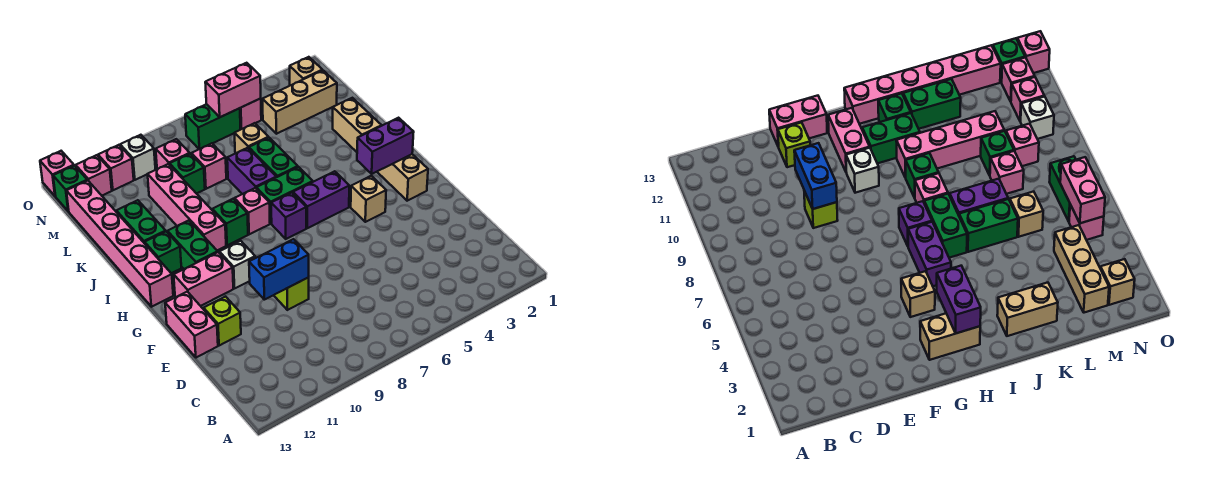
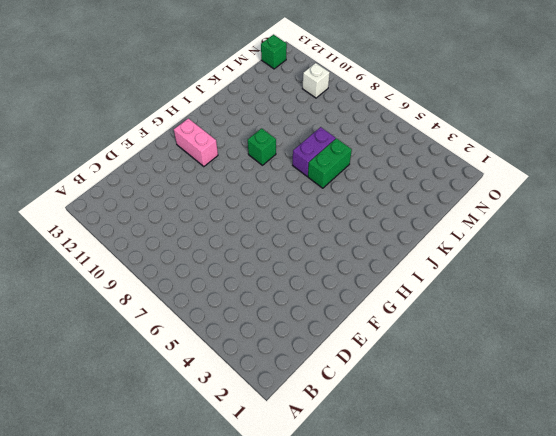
none -> lime brick E9 level 1
none -> lime brick E12 level 1
none -> pink brick E13:F13 level 1
none -> tan brick G2:H2 level 1

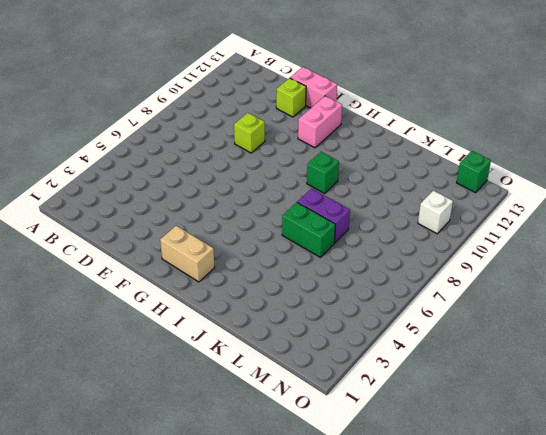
none -> tan brick G4 level 1
none -> white brick G10 level 1
none -> purple brick H5:H6 level 1
none -> purple brick H7 level 1

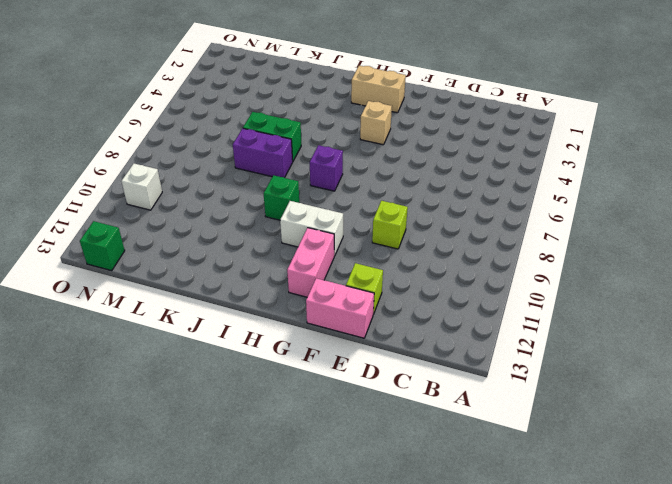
white brick G10:H10 level 1 -> white brick G10 level 1
none -> purple brick H5:H6 level 1
none -> green brick H11:I11 level 1
none -> pink brick H13:M13 level 1
none -> green brick I6:I7 level 1

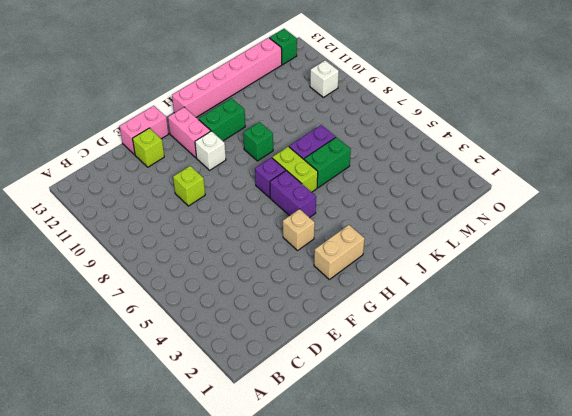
lime brick I6:I7 level 1 -> green brick I6:I7 level 1
none -> pink brick I8 level 1
none -> pink brick I10:L10 level 1
none -> green brick I12 level 1
none -> tan brick J2:K2 level 1

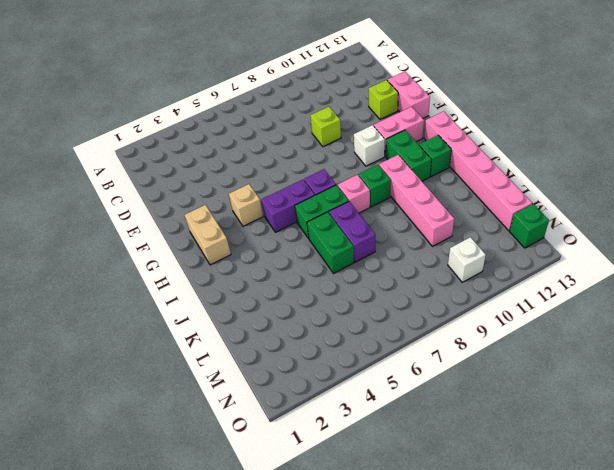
none -> tan brick J2:K2 level 1
none -> green brick J12:K12 level 1
none -> tan brick L6 level 1
none -> pink brick L8 level 1

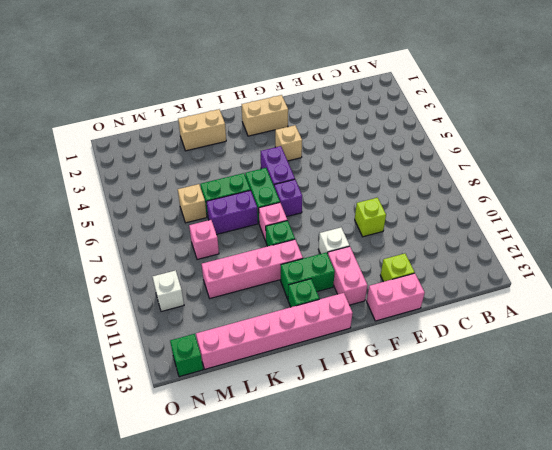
none -> green brick J12:K12 level 1
none -> green brick L9 level 1
none -> tan brick M2:M4 level 1
none -> pink brick M9 level 1

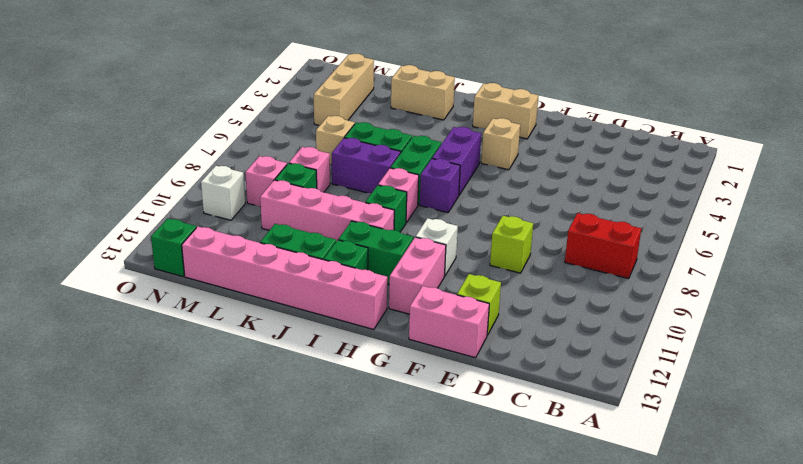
red brick B8:C8 level 1 -> none
none -> tan brick N2 level 1
none -> pink brick N5 level 1
none -> green brick N6:N7 level 1
none -> pink brick N11 level 1

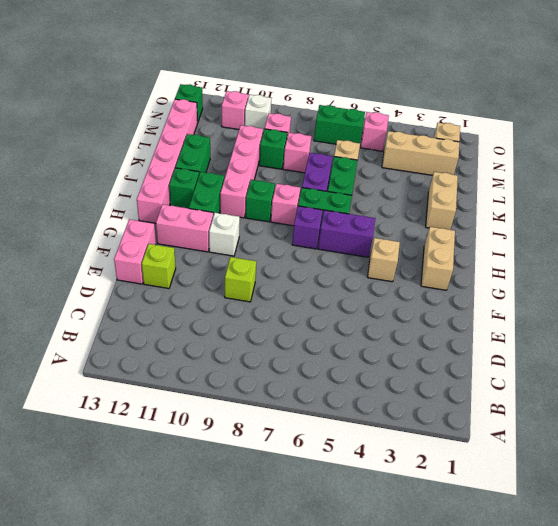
none -> pink brick N12 level 1
none -> pink brick O13 level 1
none -> blue brick E9:E10 level 2
none -> purple brick H2:H3 level 2

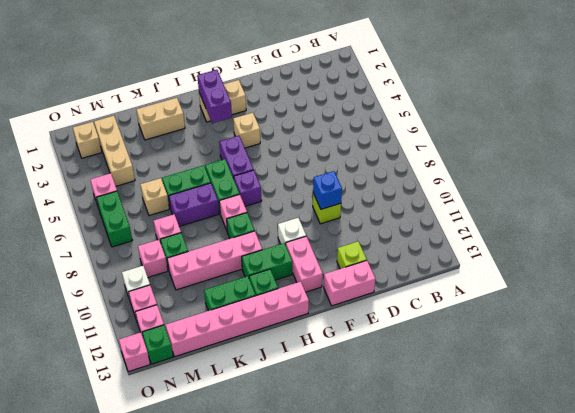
blue brick E9 level 2 -> blue brick E9:E10 level 2
none -> pink brick N5:N6 level 2

